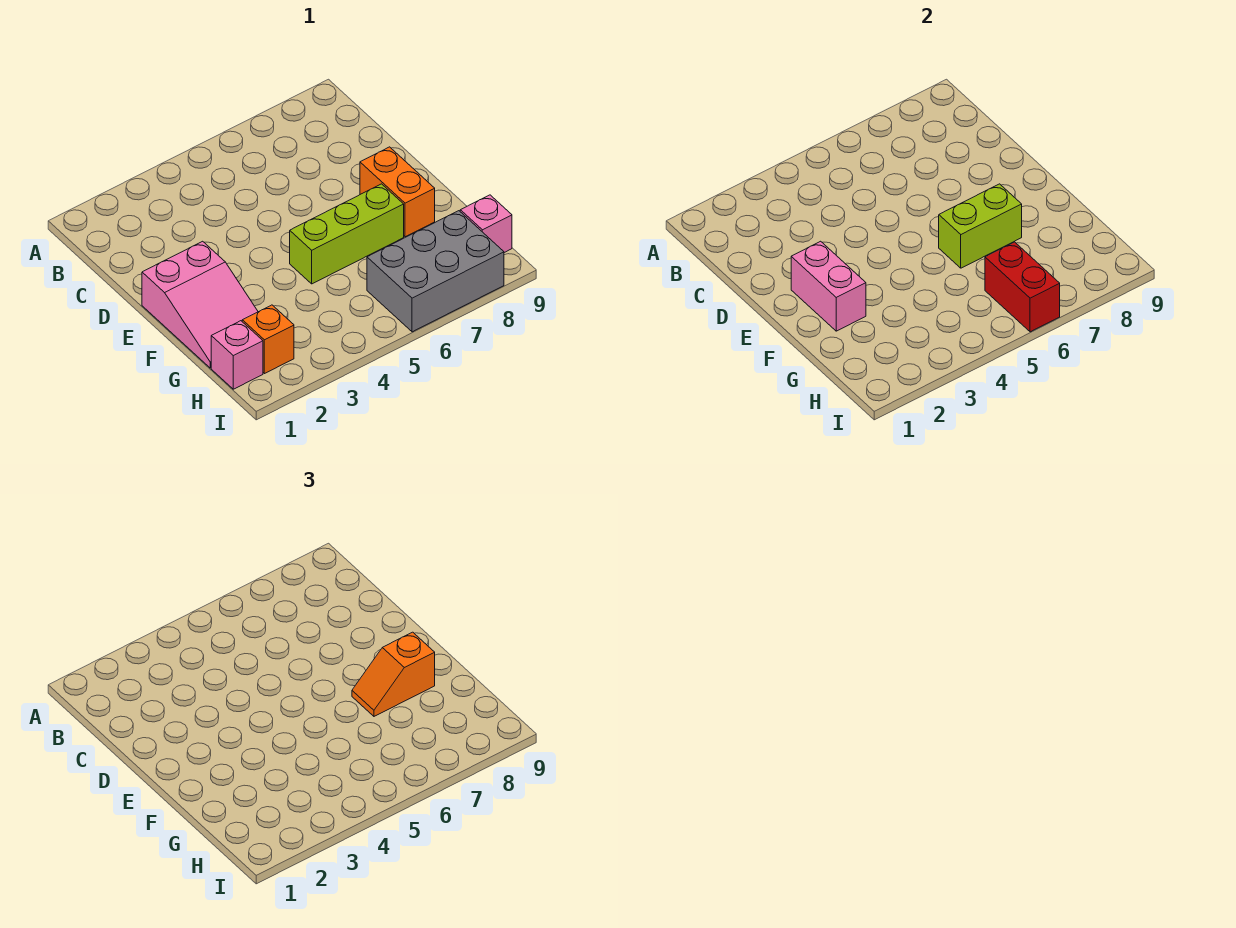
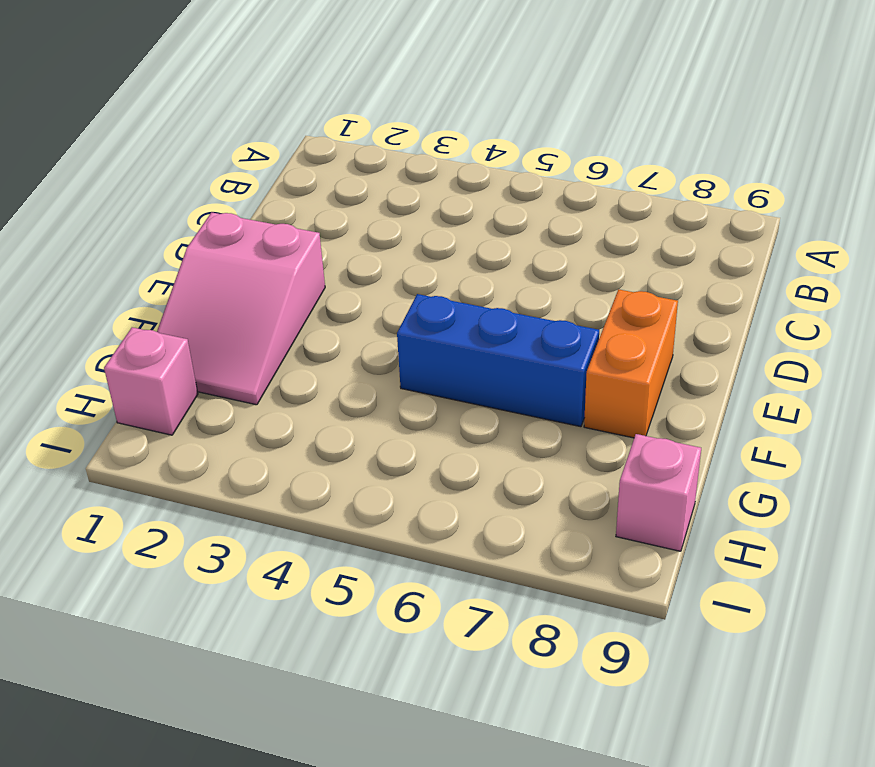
blue brick F5:F7 level 1 -> lime brick F5:F7 level 1
none -> orange brick H2 level 1
none -> grey brick H6:I8 level 1

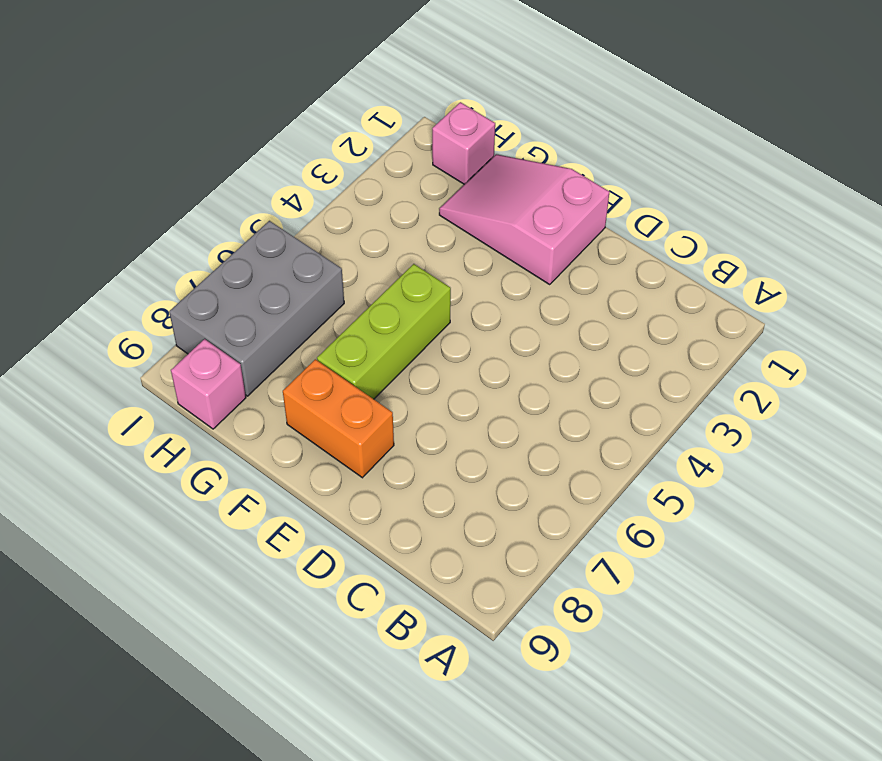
none -> orange brick H2 level 1
none -> pink brick E2:F2 level 2

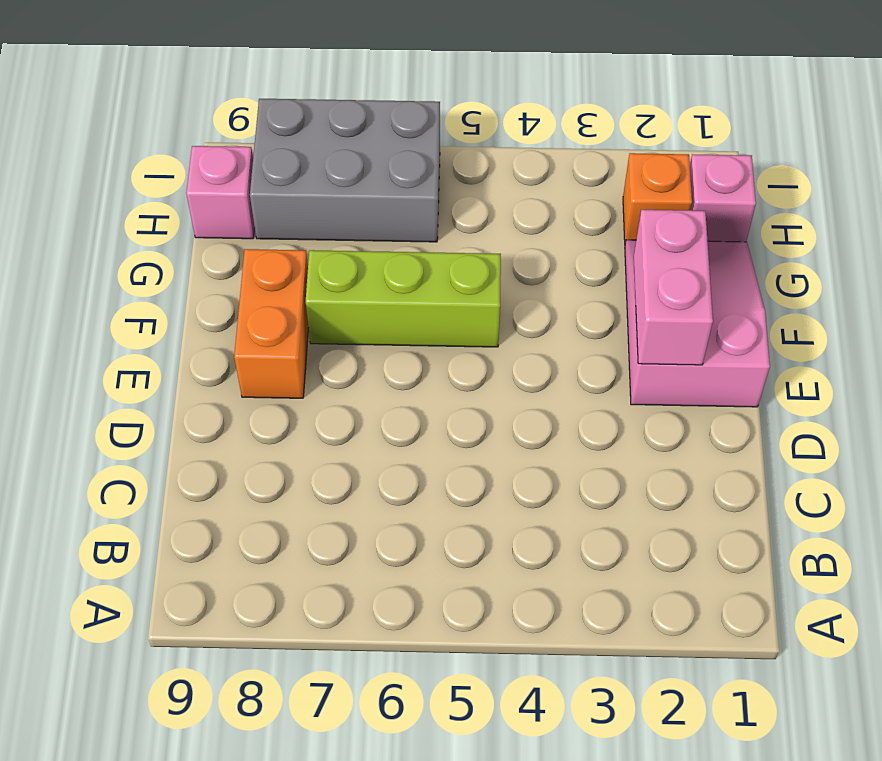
none -> lime brick F6:F7 level 2
none -> red brick H6:I6 level 2

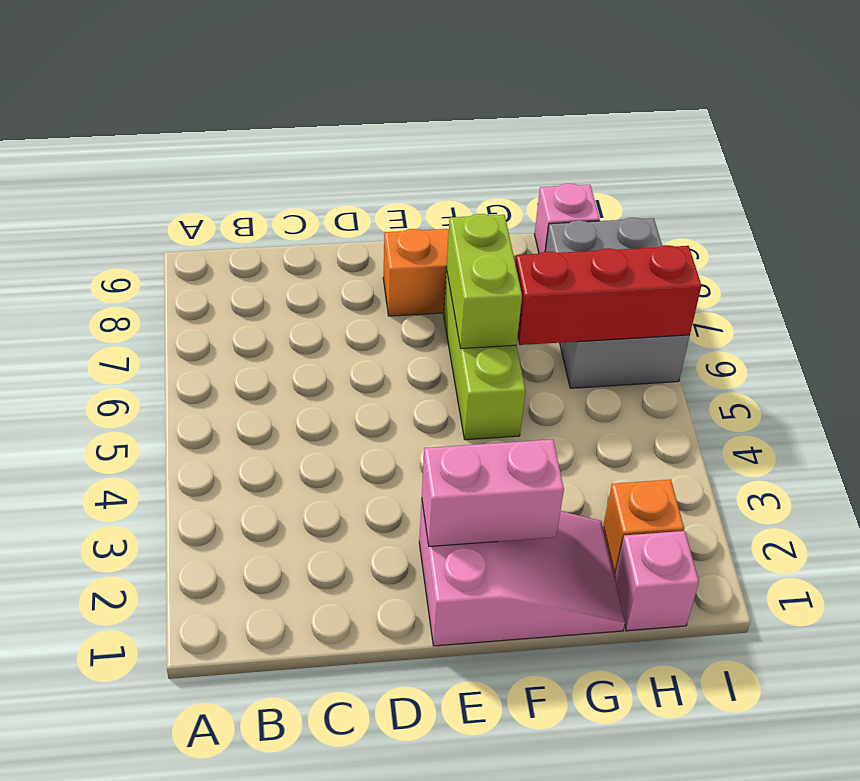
red brick G6:I6 level 2 -> red brick H6:I6 level 2
none -> orange slope F7:F8 level 3 top 8

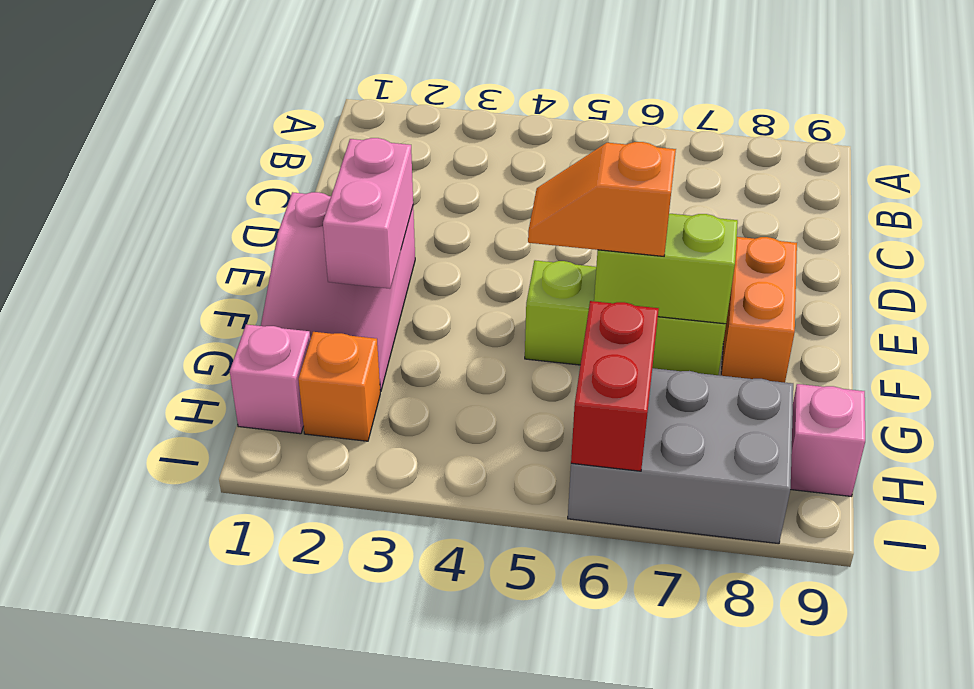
orange slope F5:F6 level 3 top 6 -> orange slope F7:F8 level 3 top 8

